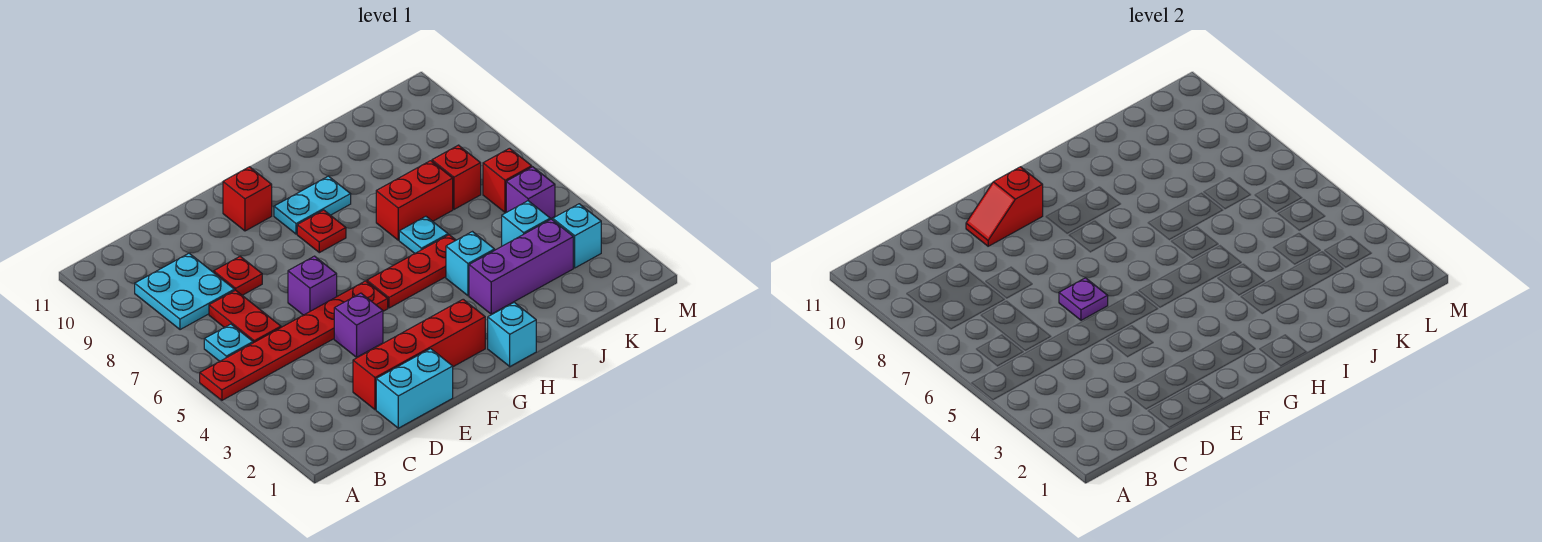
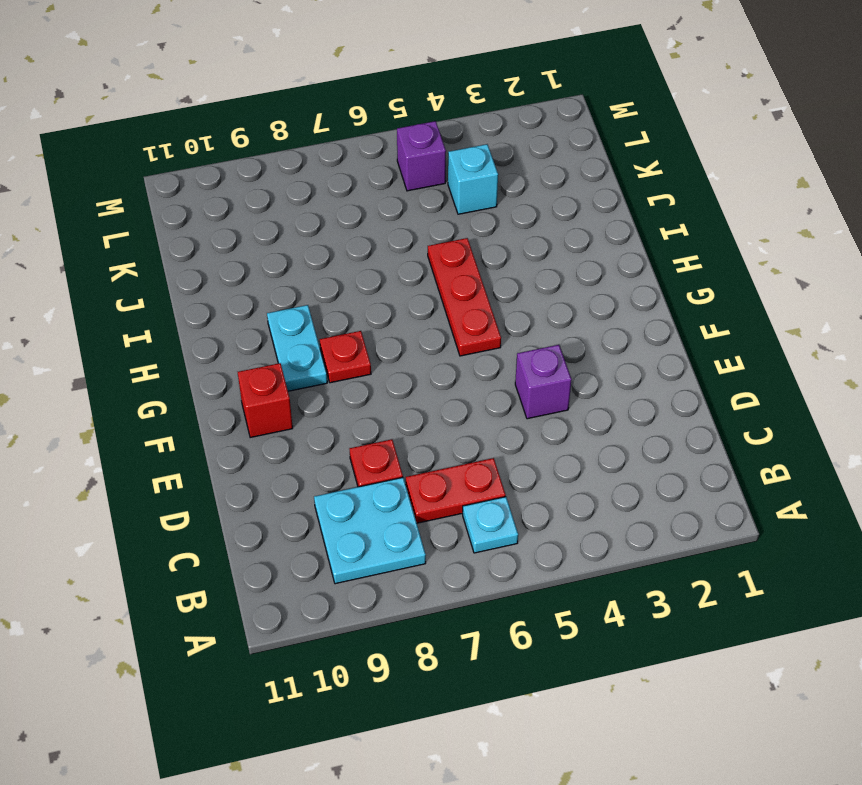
none -> red plate A5:F5 level 1
none -> cyan brick D1:E1 level 1
none -> red brick D2:G2 level 1

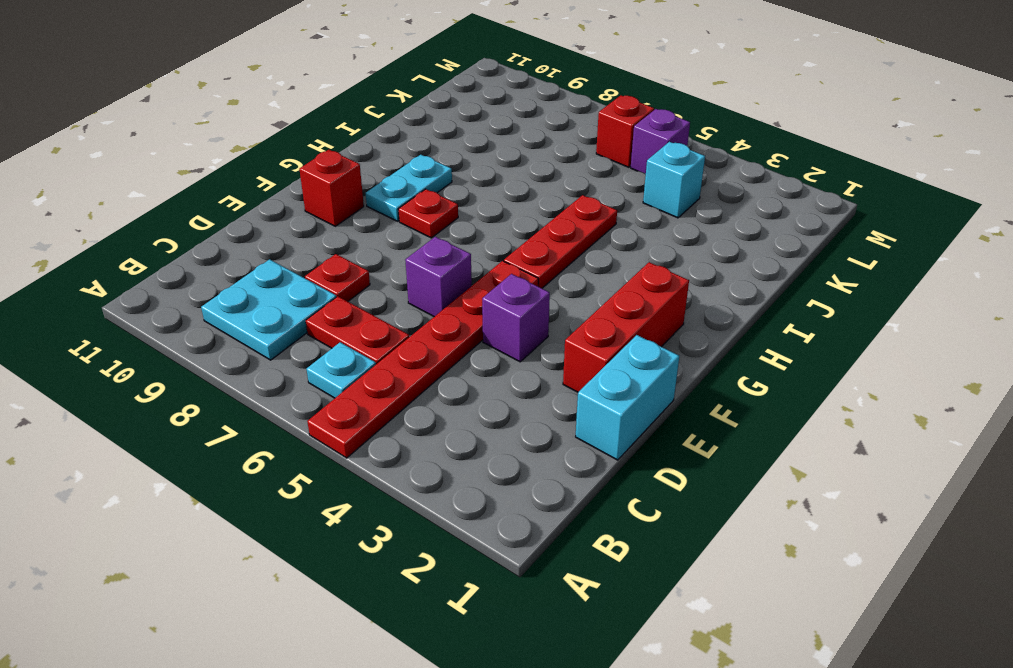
red brick E2:G2 level 1 -> red brick D2:G2 level 1
none -> cyan brick H1 level 1
none -> purple brick I3:K3 level 1
none -> cyan brick I4 level 1

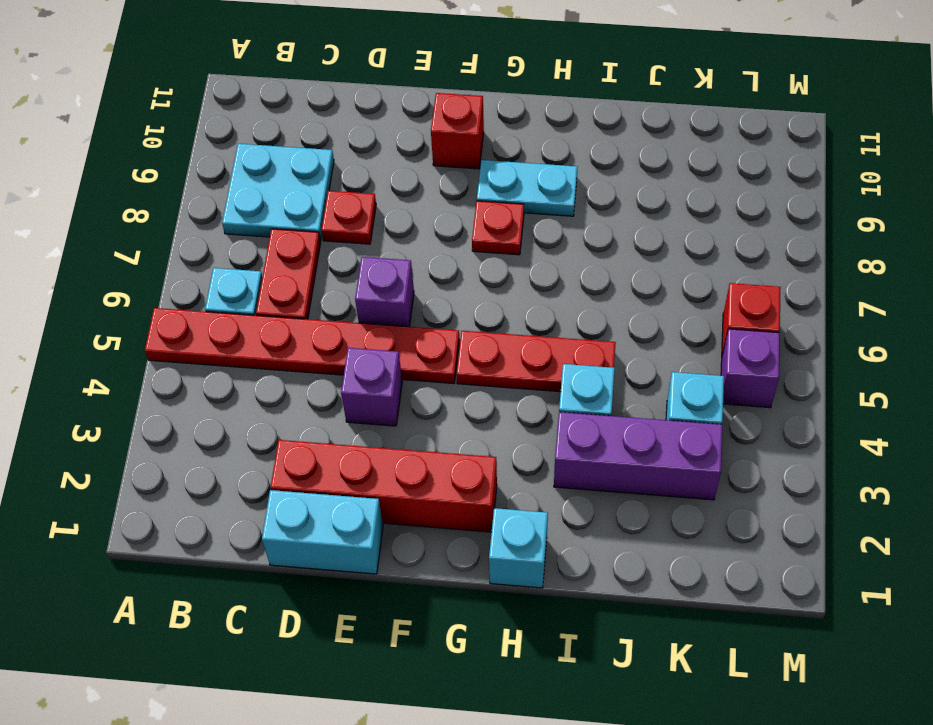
none -> cyan plate I6 level 1
none -> red brick I7:J7 level 1
none -> red brick K7 level 1

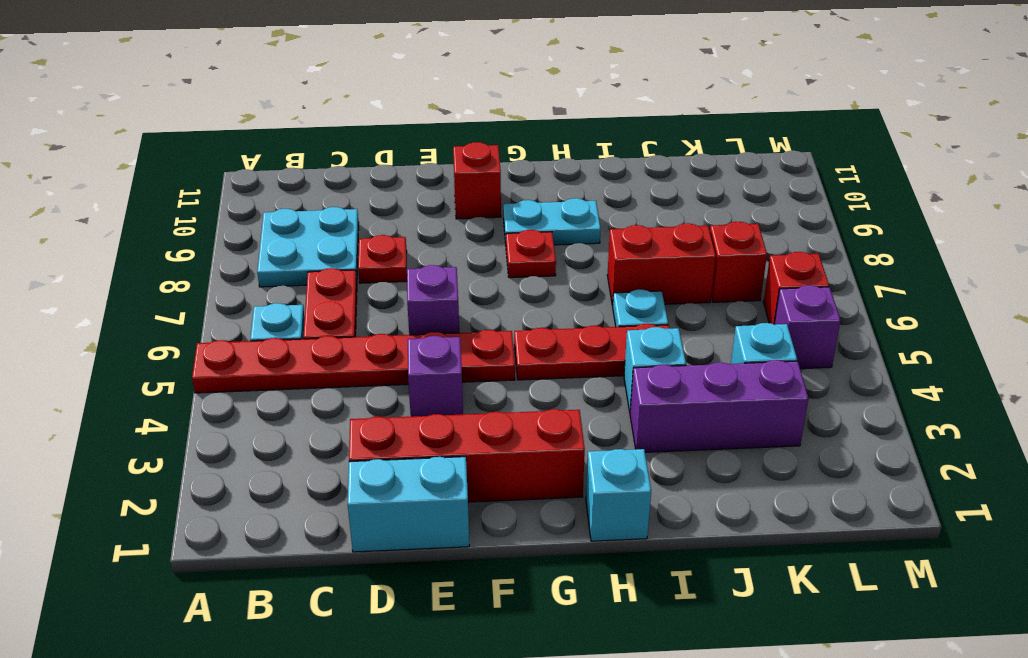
none -> cyan brick L3 level 1
none -> purple plate E6 level 2
none -> red slope E10:F10 level 2 top F

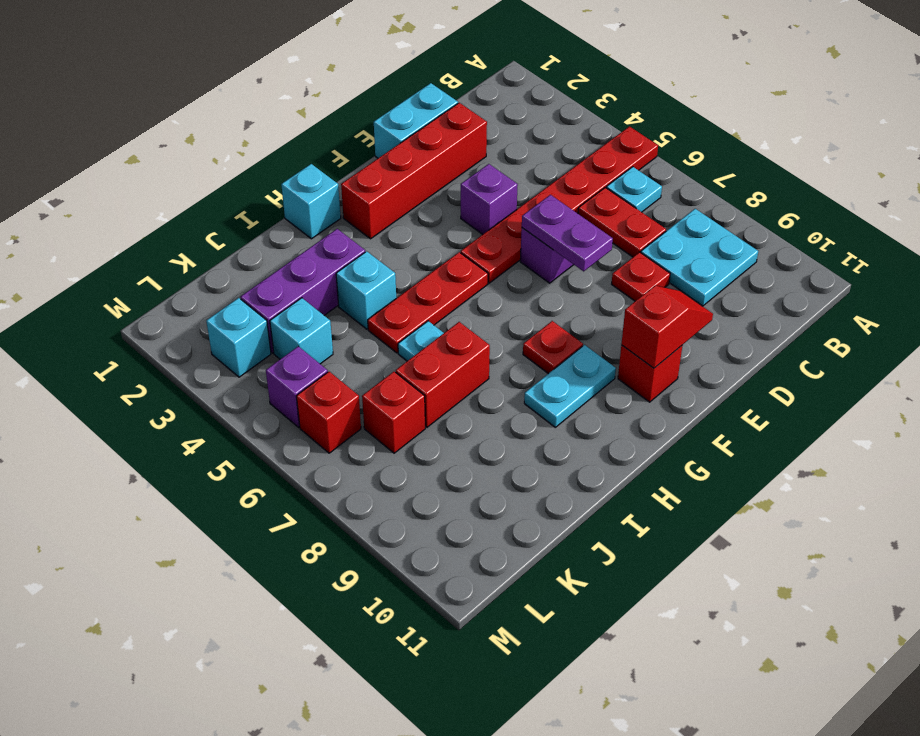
purple plate E6:E7 level 2 -> purple plate E6 level 2

